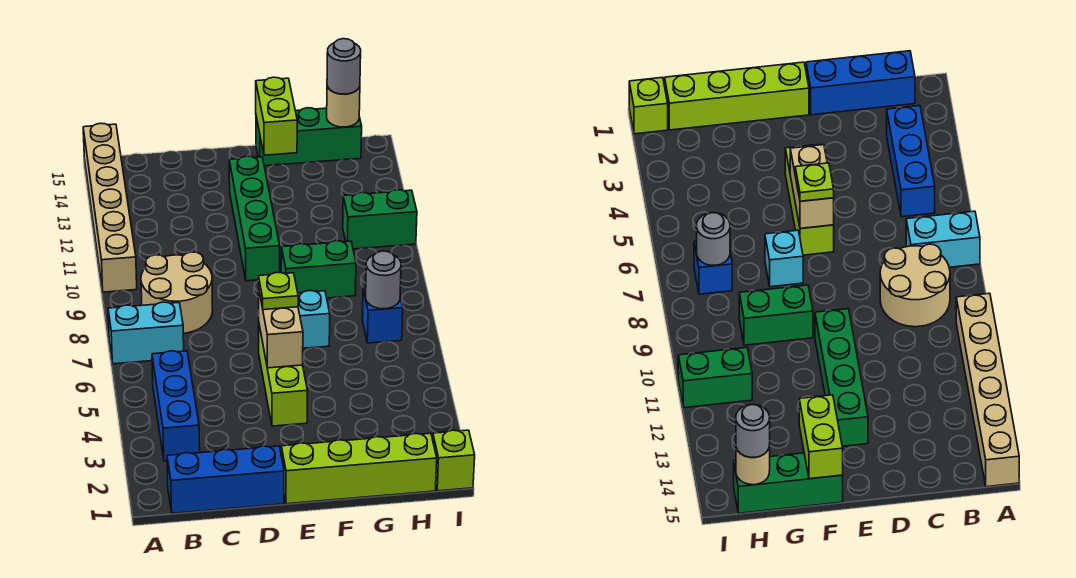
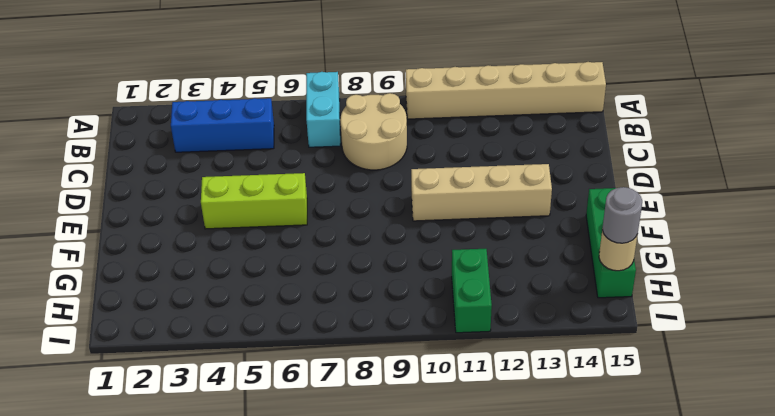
tan brick E10:E13 level 1 -> green brick E10:E13 level 1
none -> blue brick B1:D1 level 1
none -> lime brick E1:H1 level 1
none -> cyan brick F7 level 1

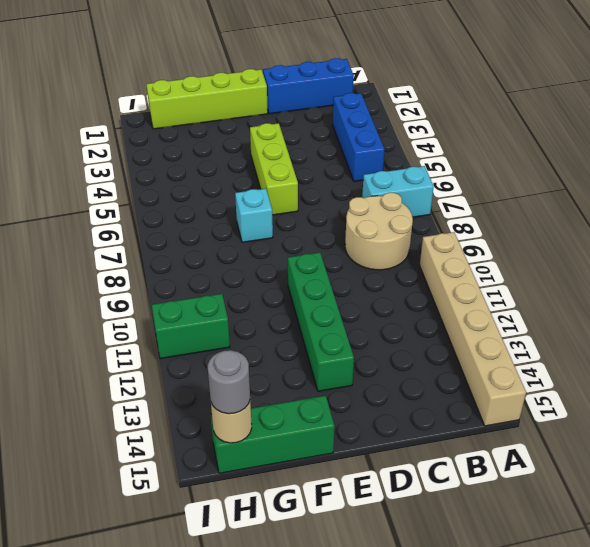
none -> green brick F9:G9 level 1
none -> blue brick H7 level 1
none -> lime brick I1 level 1

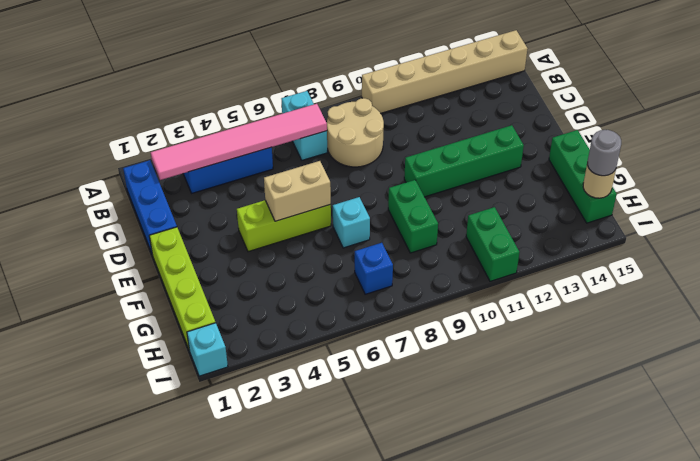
pink tile B2:B7 level 2 -> none
cyan brick I1 level 1 -> lime brick I1 level 1
none -> lime brick F14:F15 level 2
none -> grey round brick H7 level 2
none -> lime plate E6 level 3

